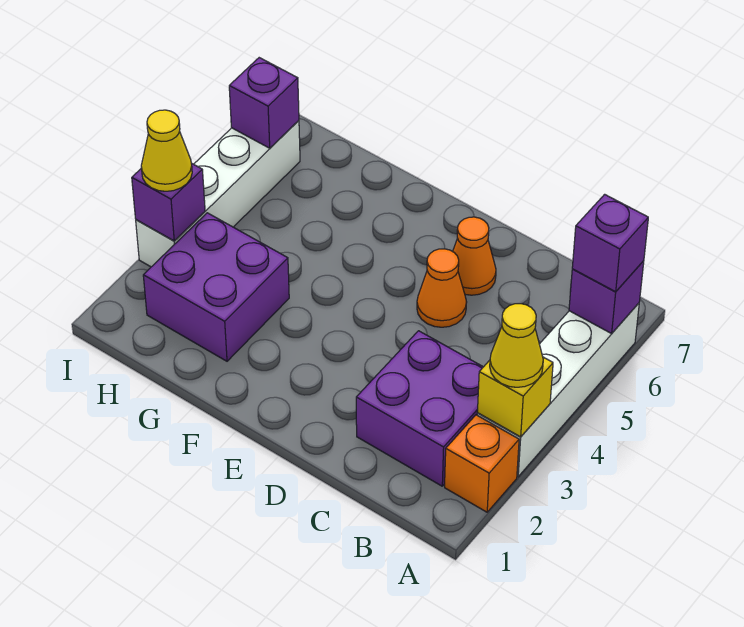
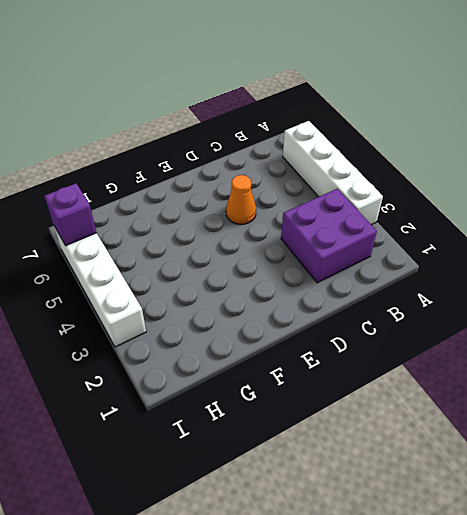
none -> orange brick A2 level 1
none -> orange cone D6 level 1
none -> purple brick G2:H3 level 1

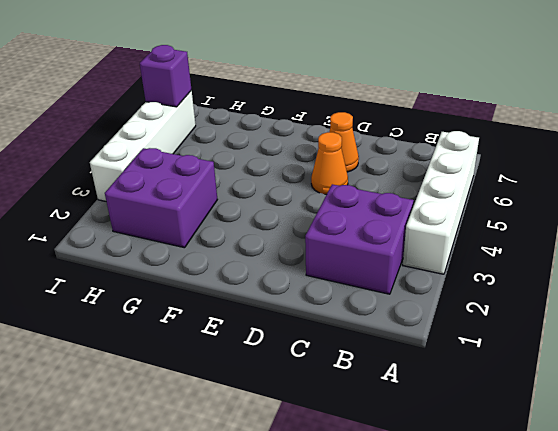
none -> orange brick A2 level 1
none -> yellow brick A3 level 2
none -> purple brick A6 level 2

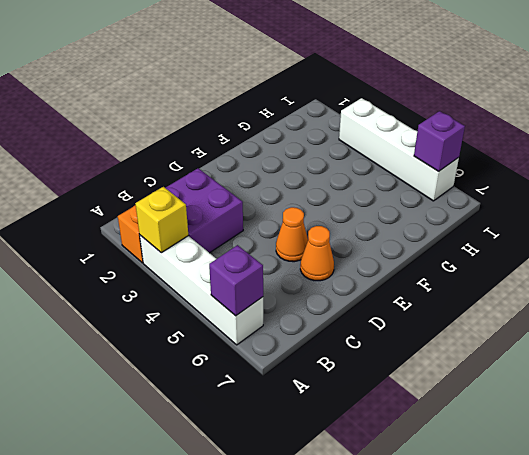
none -> purple brick G2:H3 level 1
none -> purple brick I3 level 2
none -> yellow cone A3 level 3

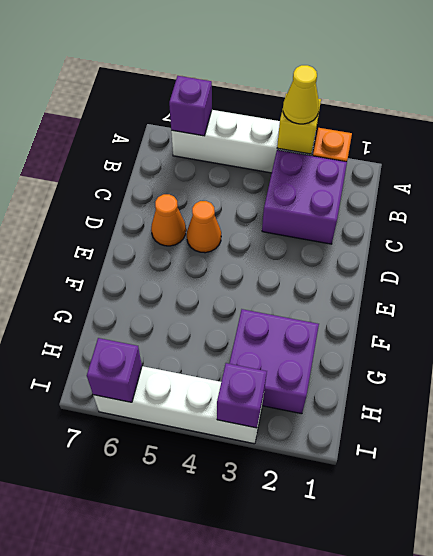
none -> purple brick A6 level 3
none -> yellow cone I3 level 3

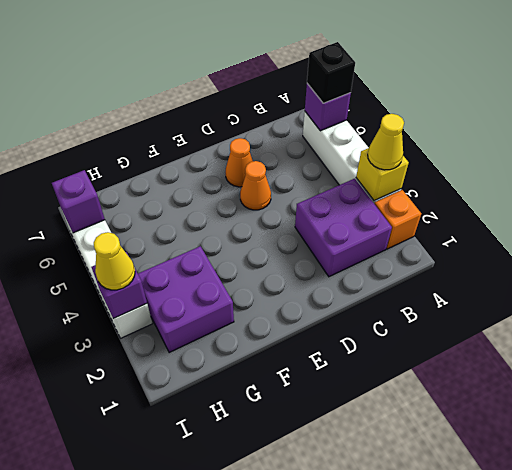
black brick A6 level 3 -> purple brick A6 level 3

